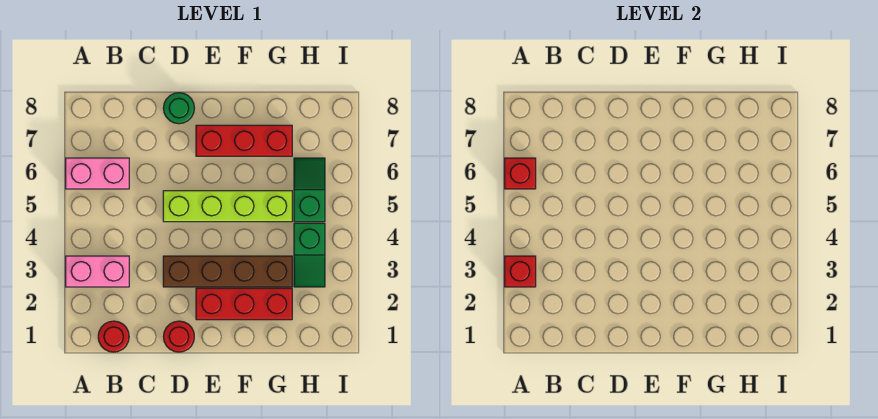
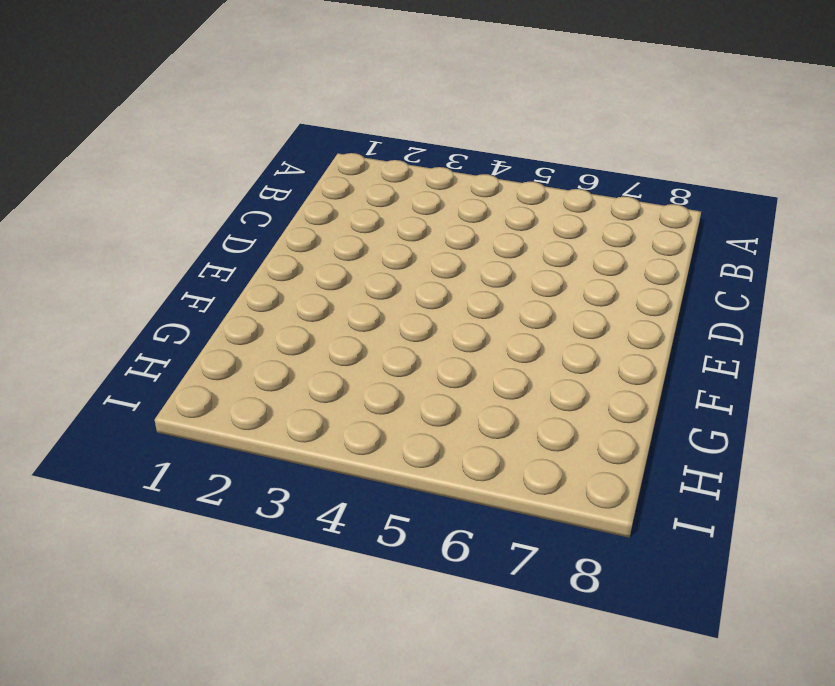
none -> pink brick A3:B3 level 1
none -> pink brick A6:B6 level 1
none -> red round brick B1 level 1

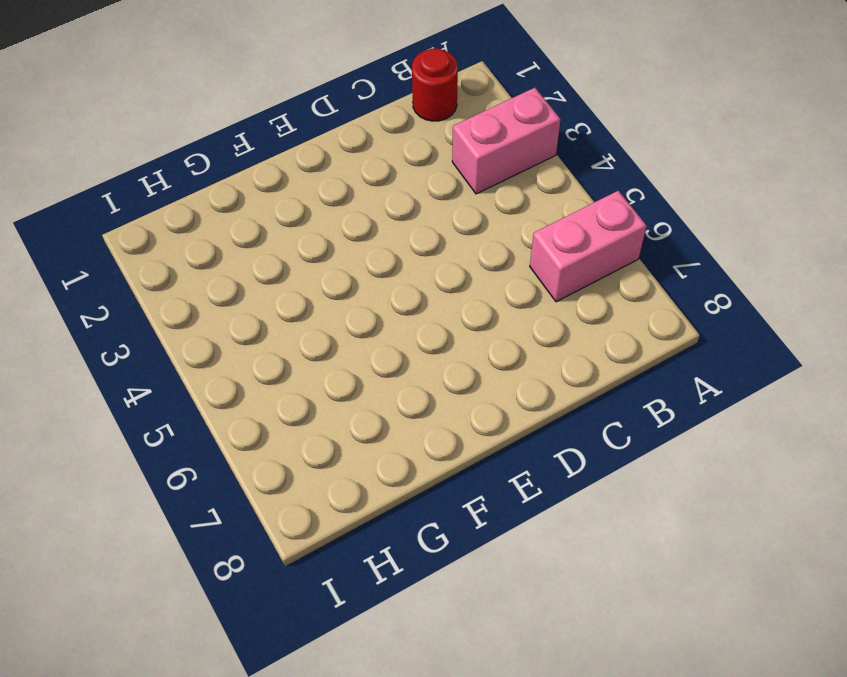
none -> red round brick D1 level 1
none -> brown brick D3:G3 level 1
none -> lime brick D5:G5 level 1

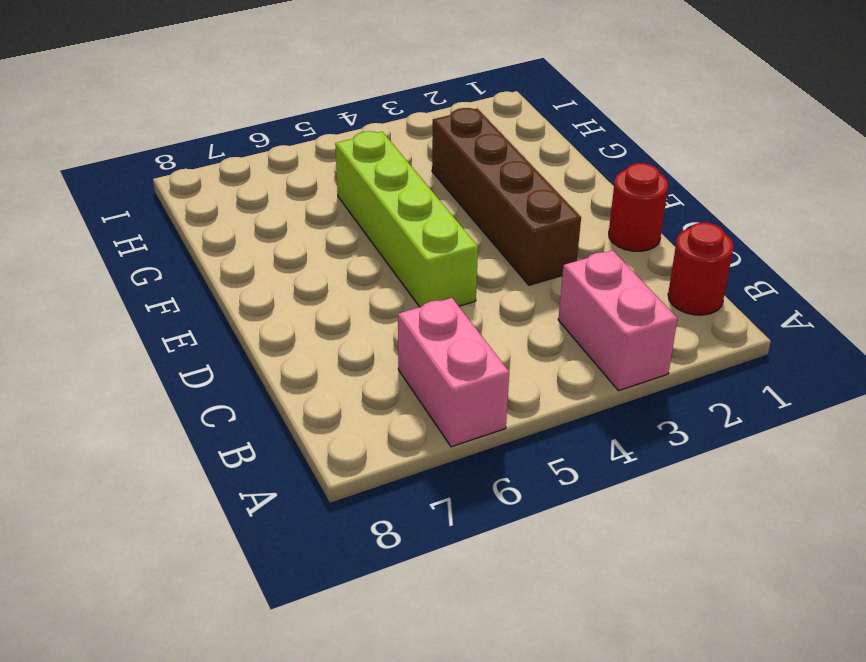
none -> green round brick D8 level 1
none -> red brick E2:G2 level 1
none -> red brick E7:G7 level 1

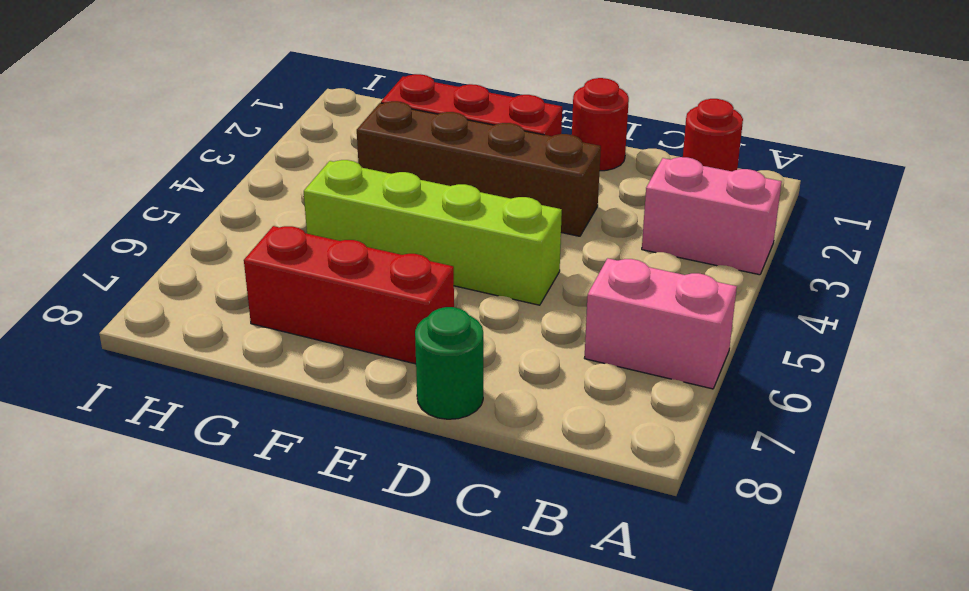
none -> green slope H3:H4 level 1 top 4
none -> green slope H5:H6 level 1 top 5
none -> red brick A3 level 2

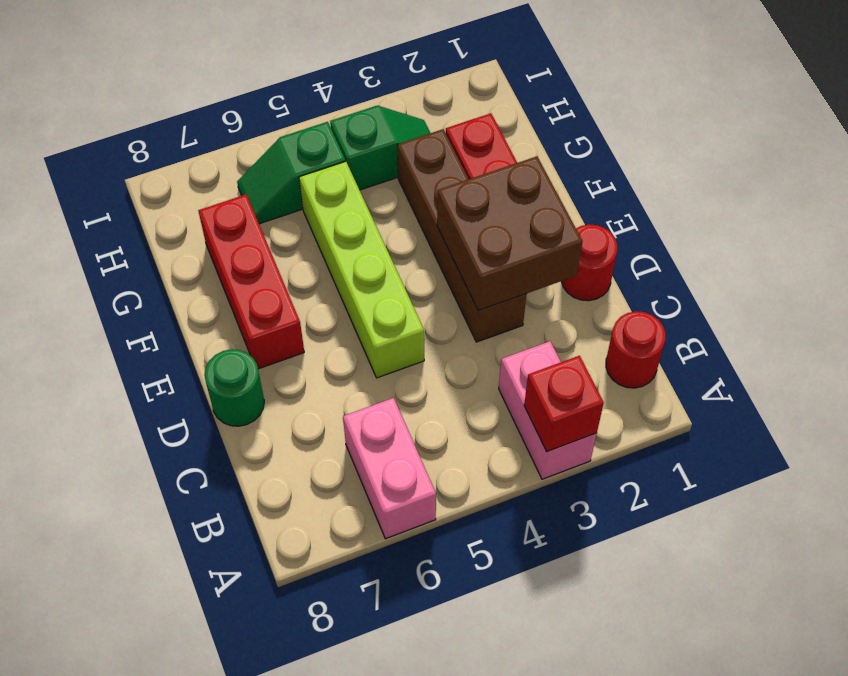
brown brick D2:E3 level 2 -> none
none -> red brick A6 level 2

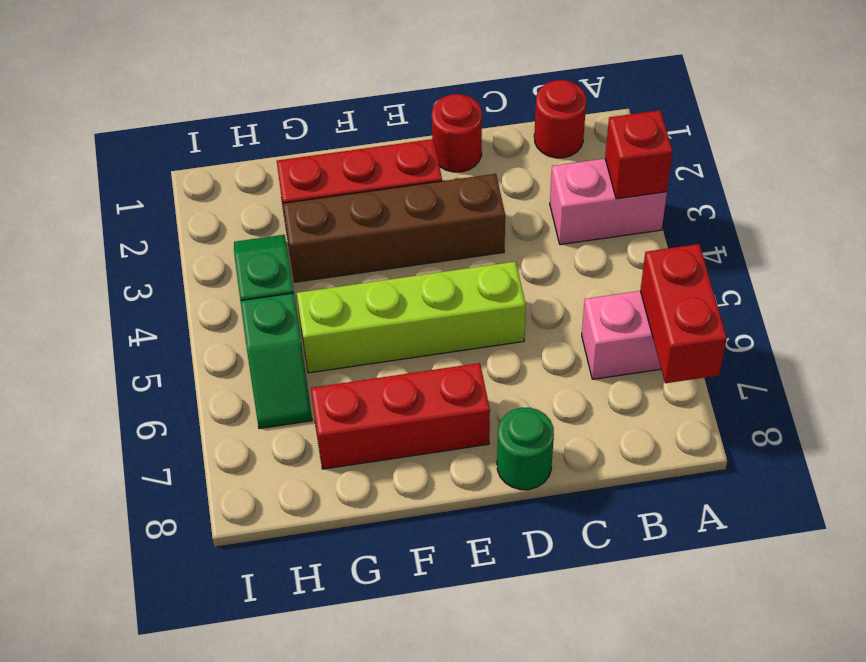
red brick A6:A7 level 2 -> red brick A6 level 2

